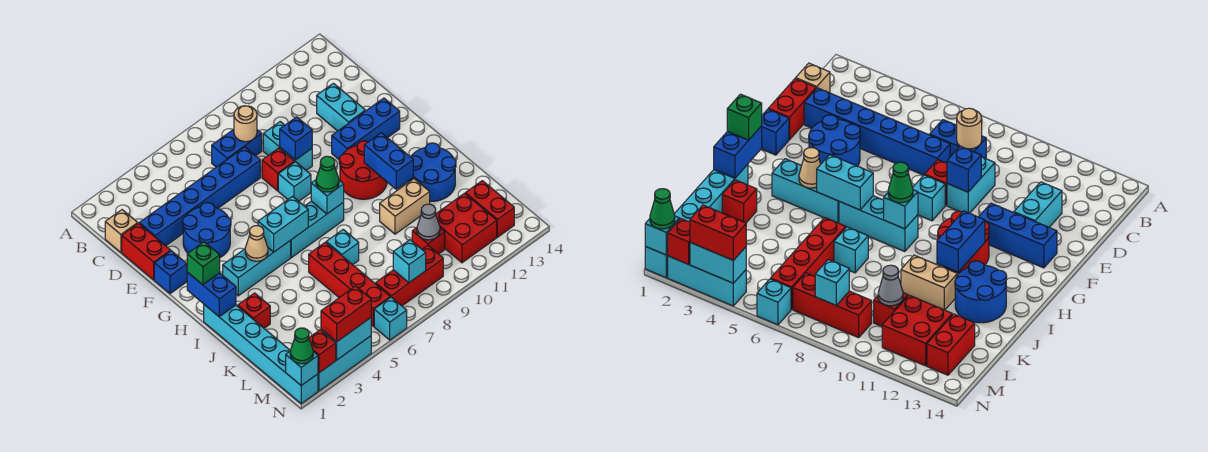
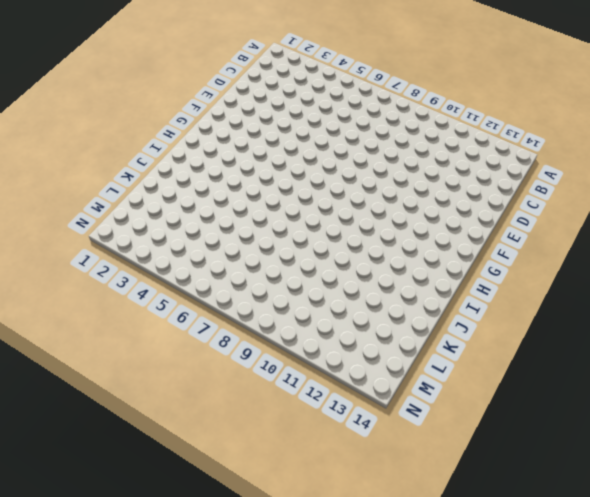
none -> tan brick C1 level 1
none -> blue brick C7:C8 level 1
none -> red brick D1:E1 level 1
none -> blue brick D2:D7 level 1

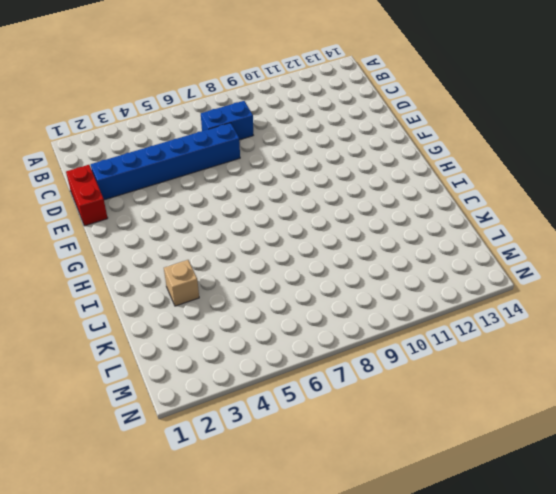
tan brick J3 level 1 -> tan brick C1 level 1
none -> cyan brick D9:E9 level 1
none -> cyan brick D12:E12 level 1
none -> blue round brick E3:F4 level 1
none -> red brick E8 level 1

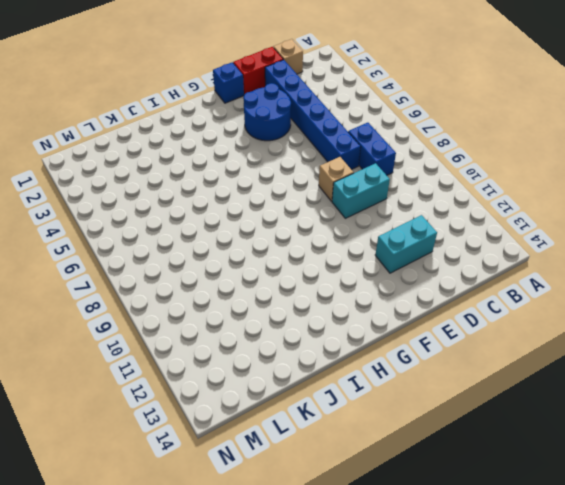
tan brick E8 level 1 -> red brick E8 level 1
none -> cyan brick F8 level 1
none -> blue brick F11:F13 level 1
none -> red round brick G10:H11 level 1
none -> cyan brick H3:H5 level 1

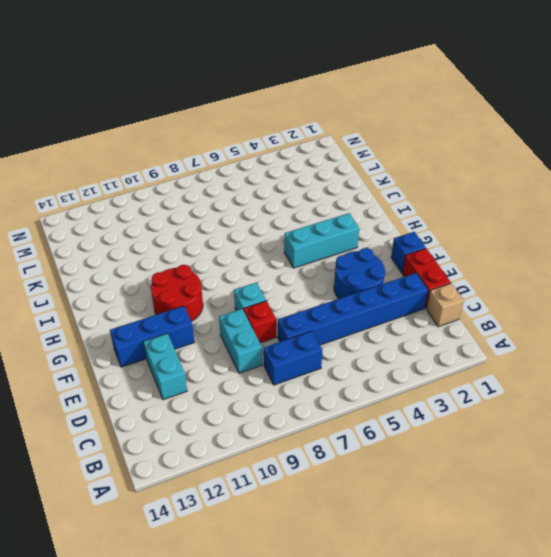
none -> cyan brick H6:H8 level 1
none -> cyan brick I1:N1 level 1
none -> blue round brick I12:J13 level 1
none -> red brick J2 level 1

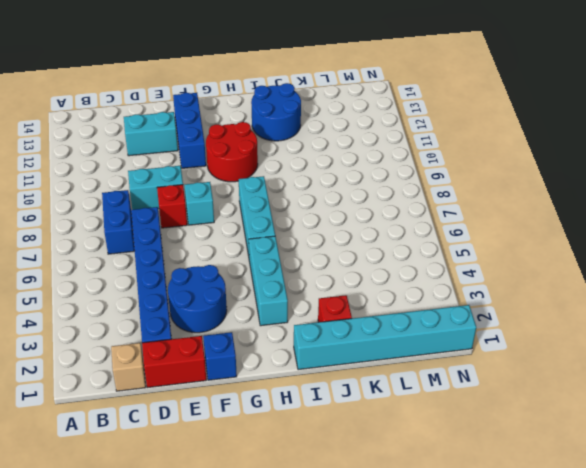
none -> red brick J6:M6 level 1
none -> cyan brick J7 level 1
none -> tan brick J10:J11 level 1
none -> red brick L10 level 1

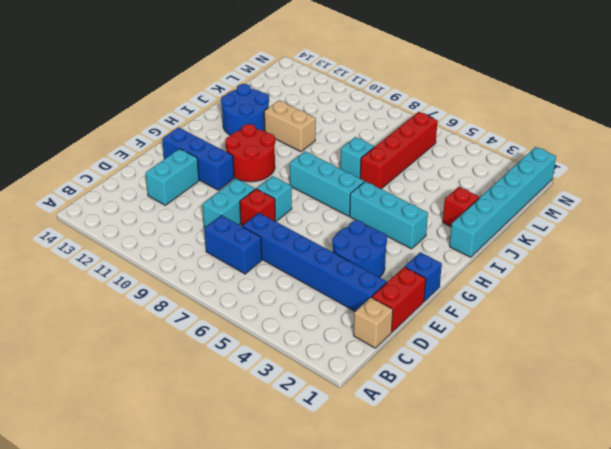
none -> red brick L10 level 1
none -> red brick L11:M12 level 1
none -> red brick L13:M13 level 1
none -> red brick M7:M9 level 1

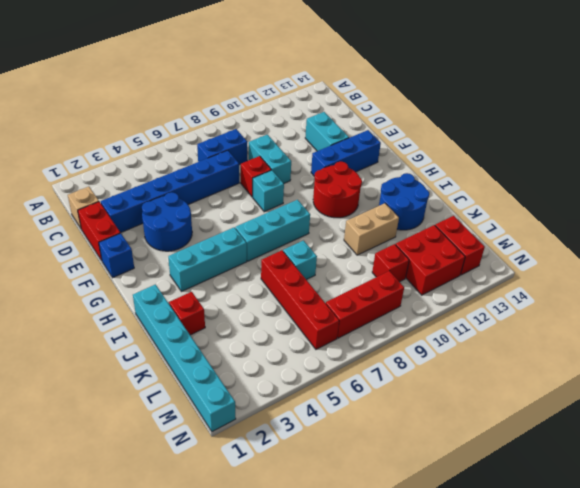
none -> cyan brick N2:N4 level 1
none -> cyan brick N6 level 1
none -> tan round brick C8 level 2
none -> blue brick E9 level 2

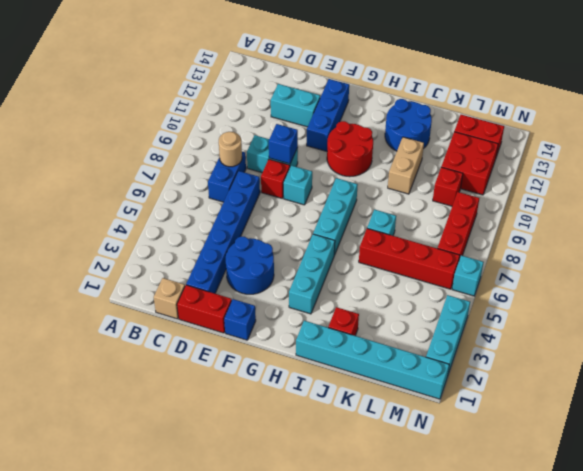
none -> blue brick H1:I1 level 2
none -> tan cone H4 level 2
none -> cyan brick H5:H6 level 2
none -> cyan brick H8 level 2

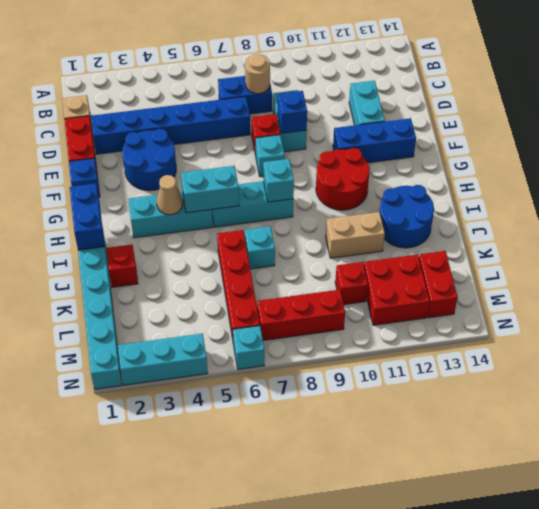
none -> blue brick H11:I11 level 2
none -> grey cone L10 level 2
none -> cyan brick M8 level 2
none -> cyan brick N1 level 2

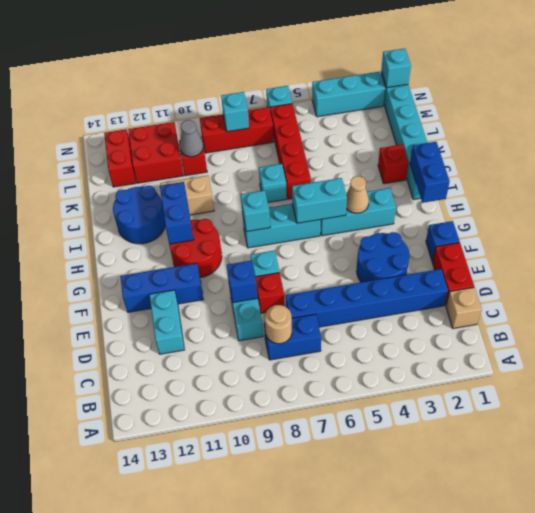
none -> red brick N2 level 2
none -> cyan brick N3:N4 level 2
none -> green brick H1 level 3
none -> green cone H8 level 3

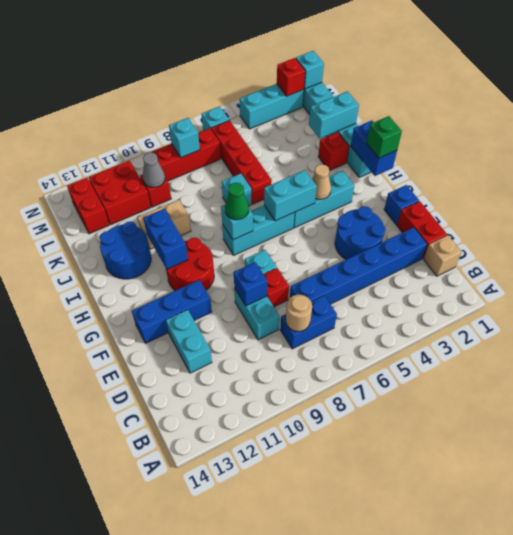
cyan brick K1:K2 level 2 -> cyan brick N3:N4 level 2
none -> green cone N1 level 3
none -> red brick N3:N4 level 3

